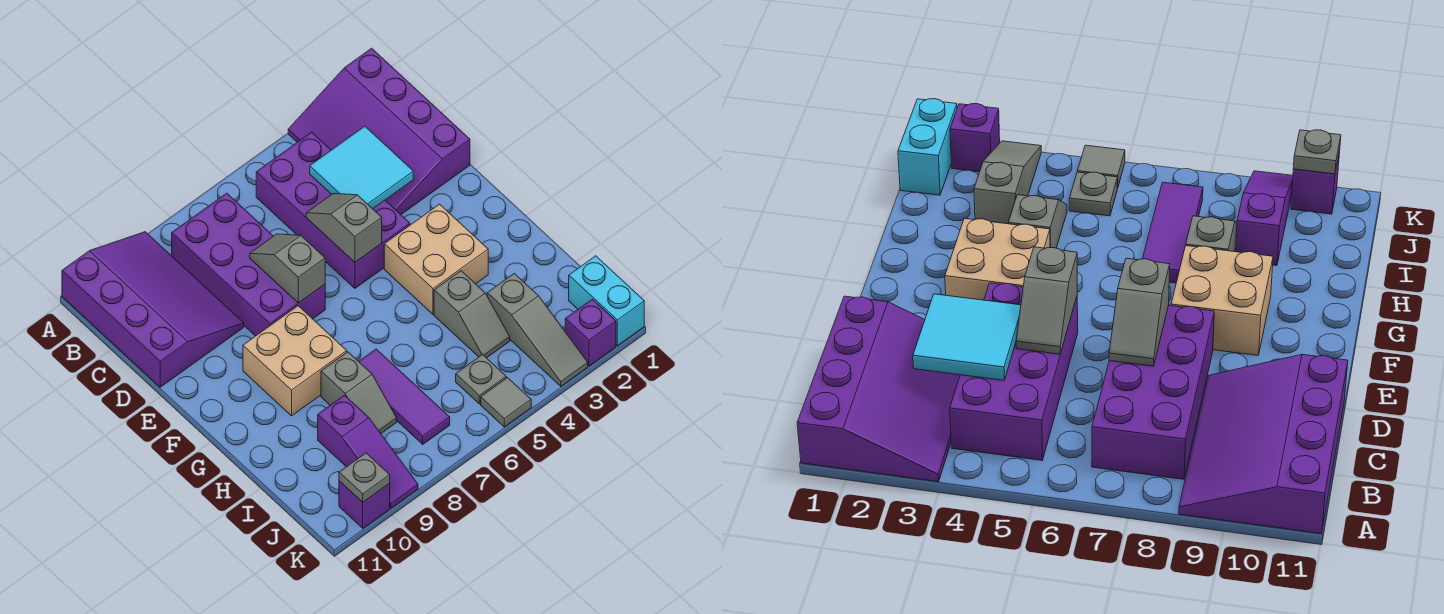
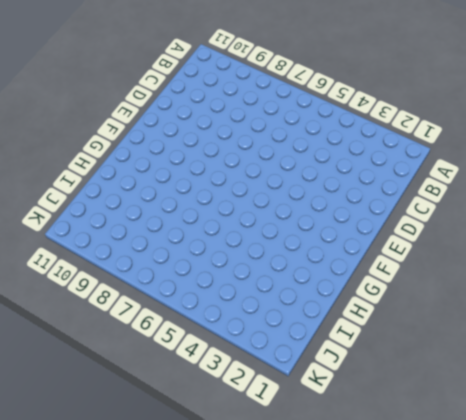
none -> purple slope A1:D3 level 1 top 1
none -> purple slope A9:D11 level 1 top 11
none -> purple brick B4:E5 level 1

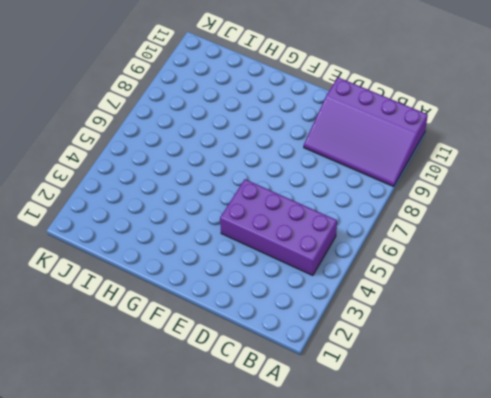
none -> purple slope A1:D3 level 1 top 1
none -> purple brick B7:E8 level 1
none -> tan brick F3:G4 level 1

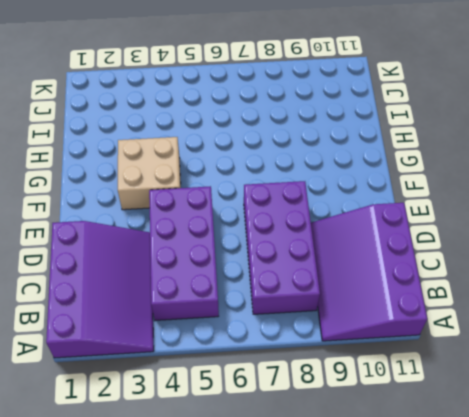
none -> tan brick F8:G9 level 1
none -> grey slope H4:I4 level 1 top H
none -> purple tile H7:J7 level 1

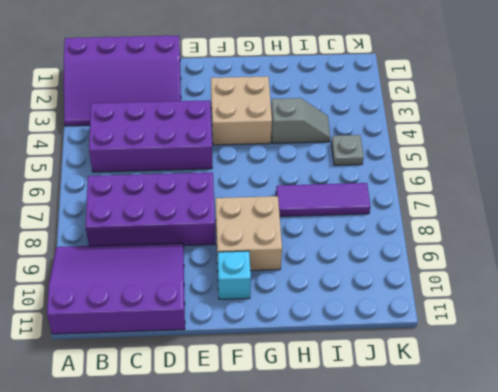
cyan brick F10 level 1 -> none
none -> grey slope H8:I8 level 1 top H
none -> grey slope I3:K3 level 1 top I
none -> purple slope I9:K9 level 1 top I

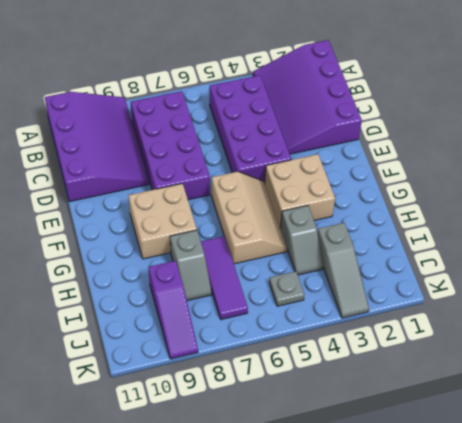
tan slope F5:H6 level 1 top 6 -> none
none -> cyan brick J1:K1 level 1
none -> purple brick K2 level 1
none -> grey tile K5 level 1

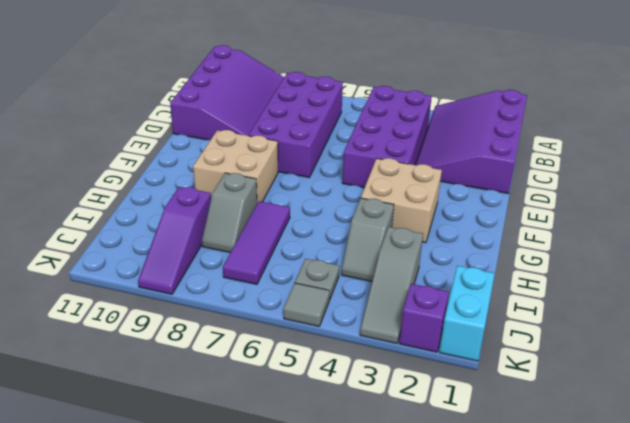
none -> purple brick K10 level 1
none -> cyan tile C3:D4 level 2
none -> grey slope D5:E5 level 2 top E

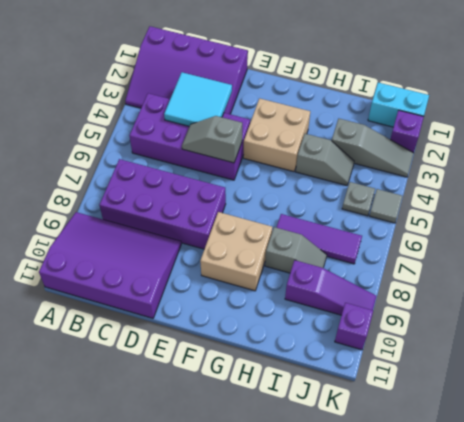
none -> grey slope D7:E7 level 2 top E
none -> grey plate K10 level 2

